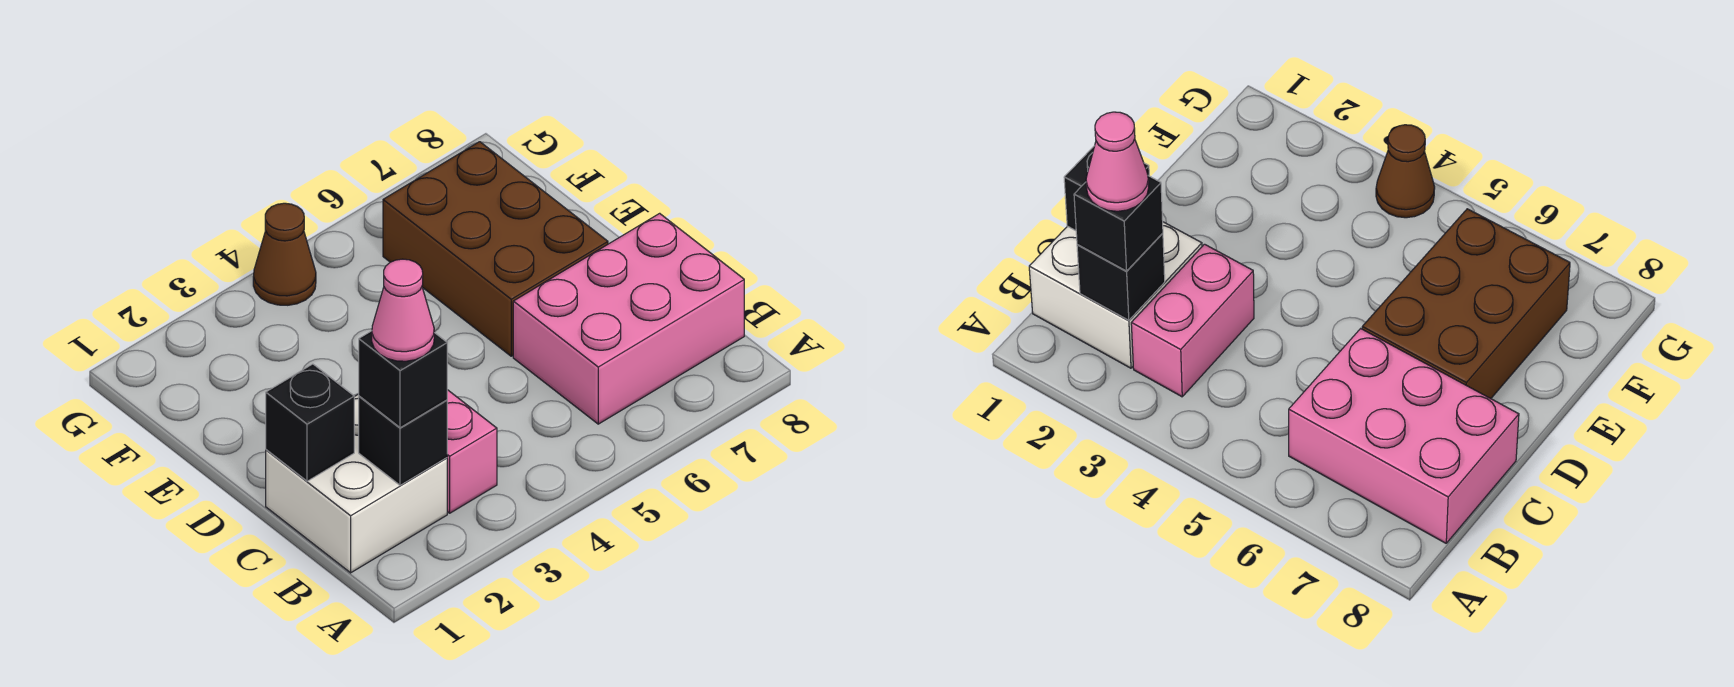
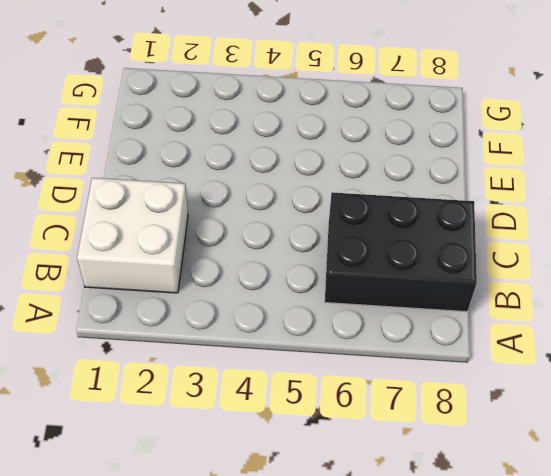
black brick B6:C8 level 1 -> pink brick B6:C8 level 1
none -> pink brick B3:C3 level 1
none -> brown brick D6:F7 level 1

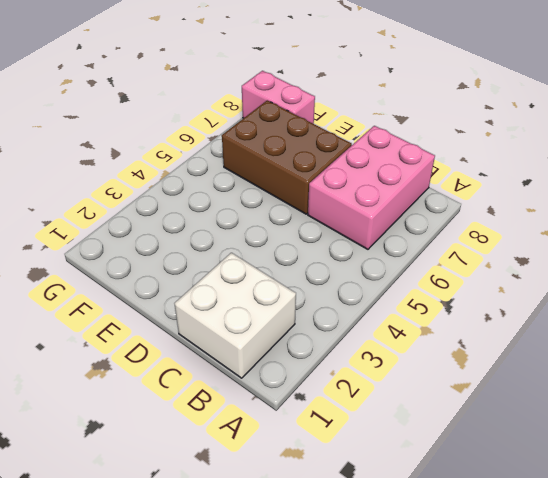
pink brick F8:G8 level 1 -> pink brick B3:C3 level 1
none -> brown cone G4 level 1
none -> black brick B2 level 2

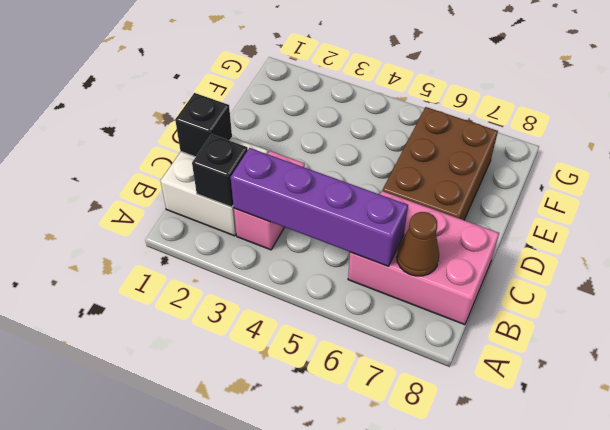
purple brick B3:B6 level 2 -> none
brown cone B7 level 2 -> brown cone G4 level 1
none -> black brick B2 level 3
none -> pink cone B2 level 4

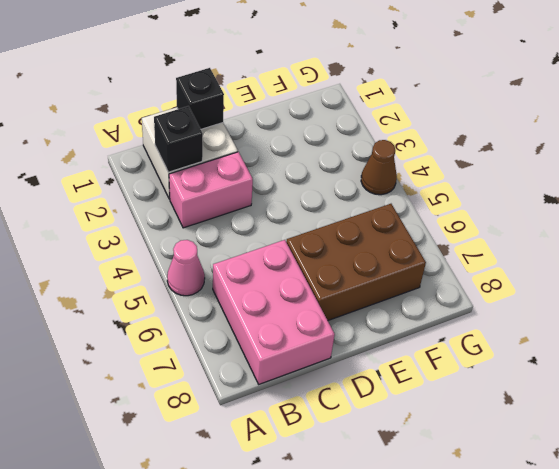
pink cone A5 level 1 -> pink cone B2 level 4
none -> black brick B2 level 3

